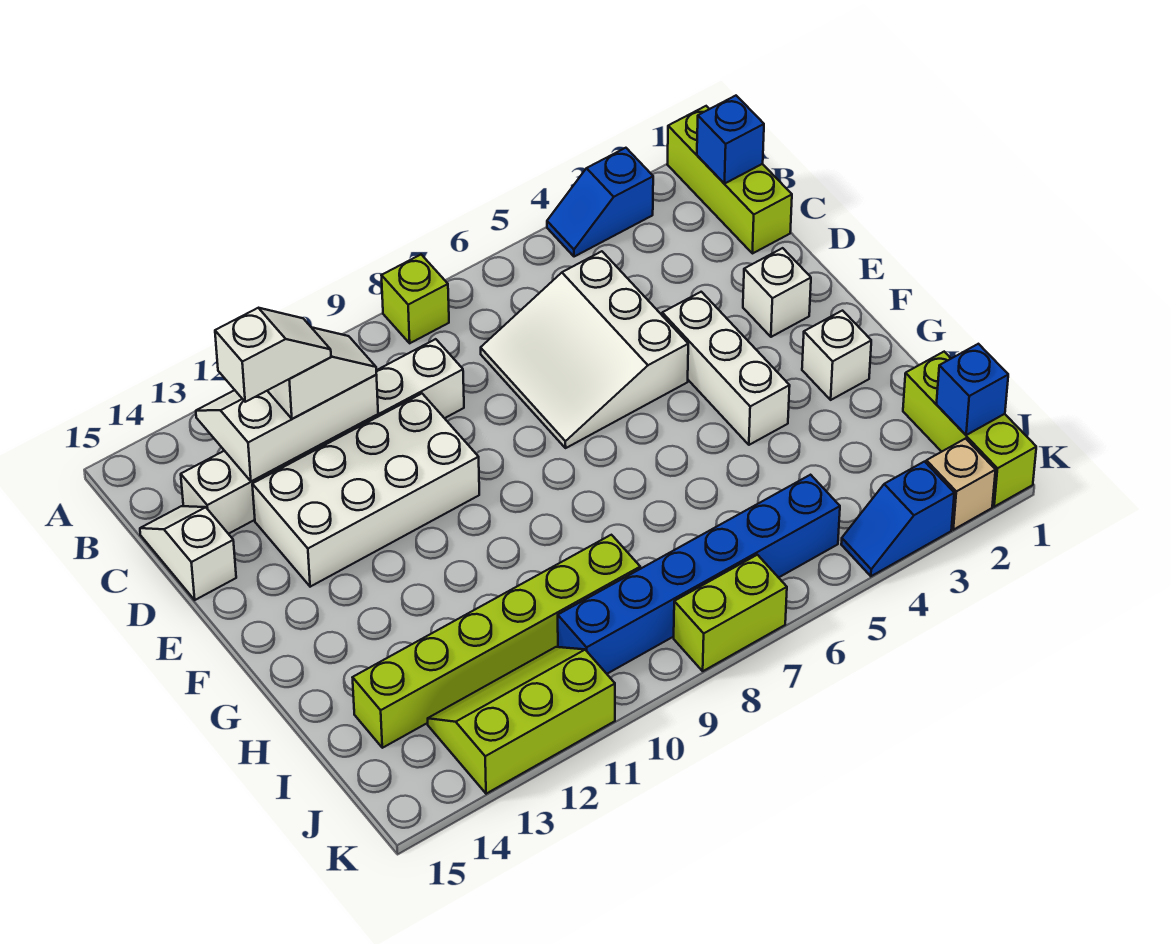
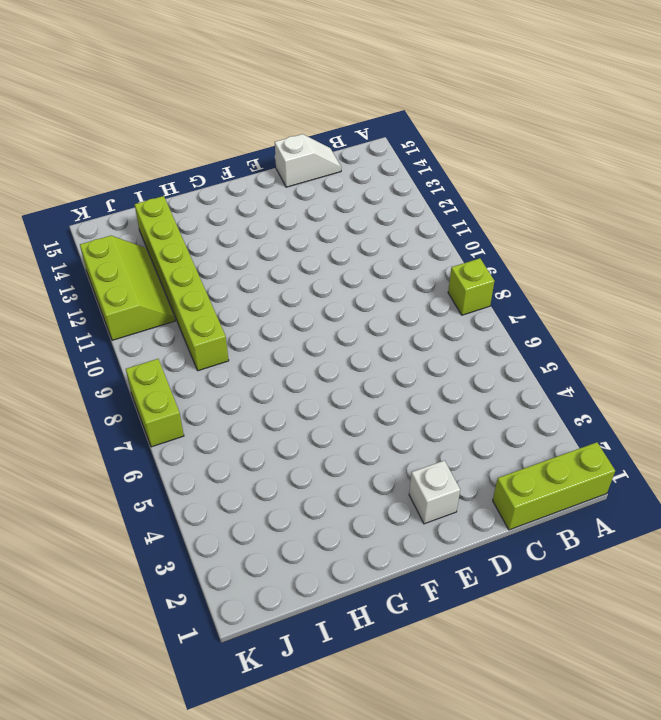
none -> blue slope A3:A4 level 1 top 3
none -> white slope C5:E7 level 1 top 5
none -> white brick C9:C14 level 1

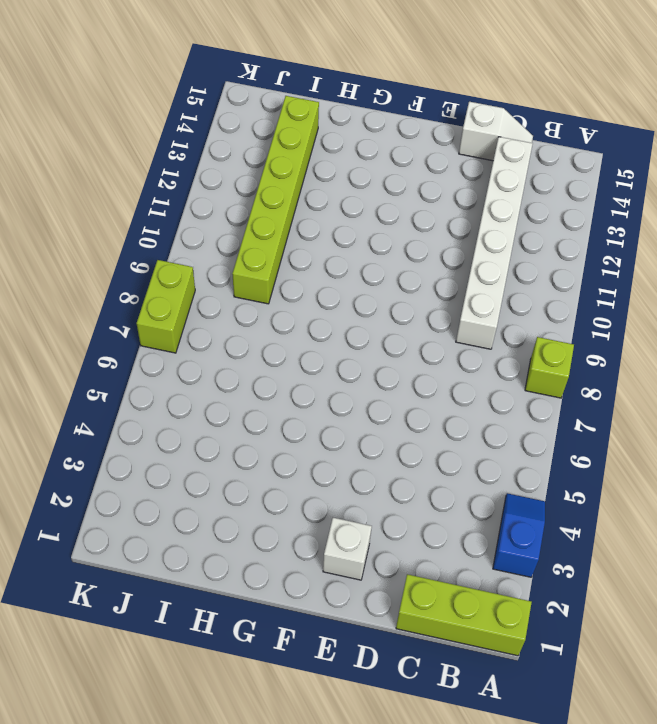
none -> white slope C5:E7 level 1 top 5
none -> white brick D10:E13 level 1
none -> white brick E4:G4 level 1

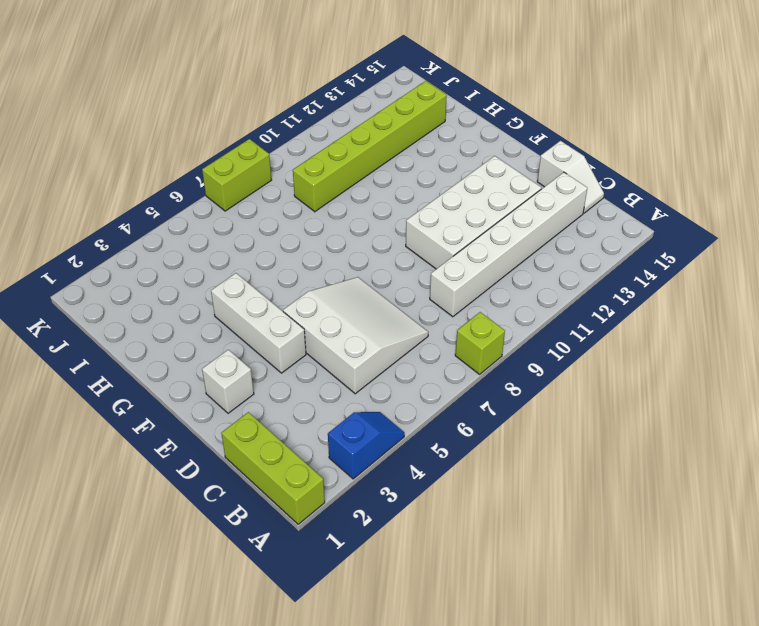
none -> white brick G2 level 1
none -> lime brick I1:K1 level 1
none -> blue brick J5:J10 level 1

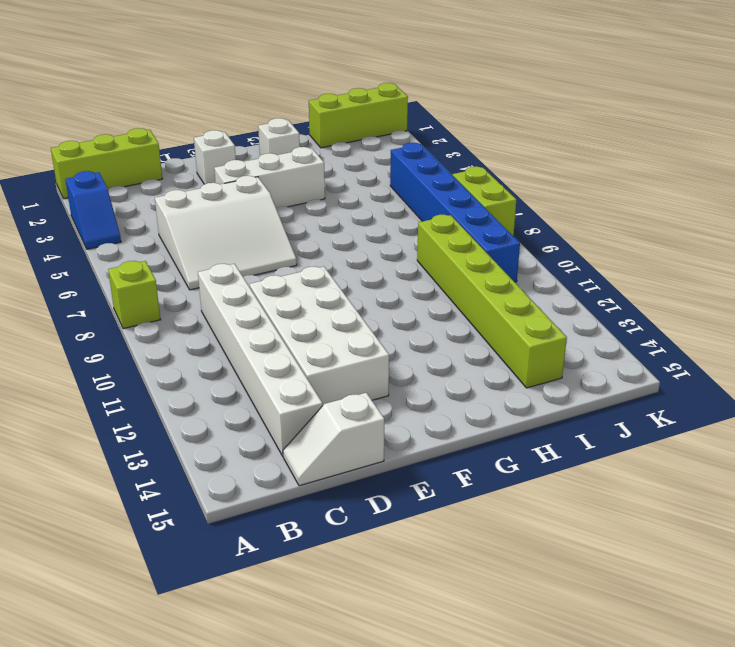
none -> lime slope J11:K13 level 1 top K
none -> tan brick K2 level 1
none -> blue slope K3:K4 level 1 top 3

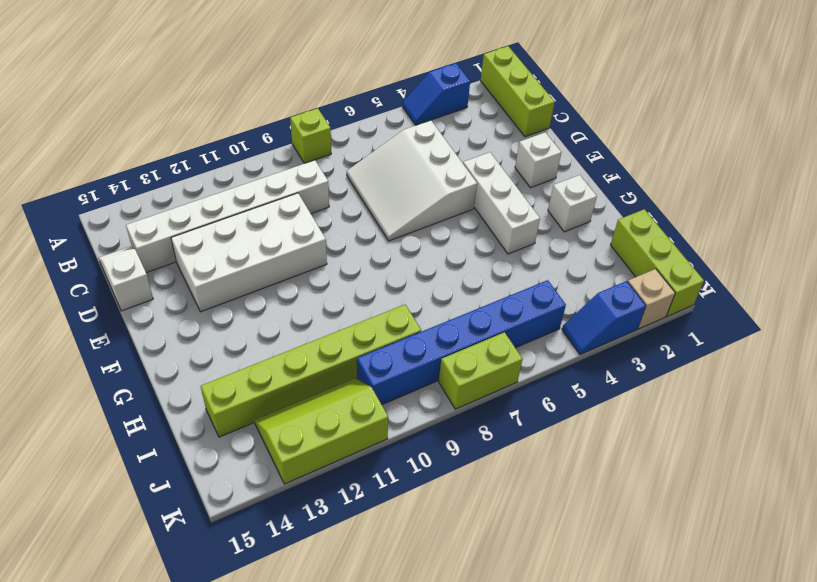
none -> blue brick B1 level 2
none -> white slope B11:C13 level 2 top C
none -> blue brick J1 level 2

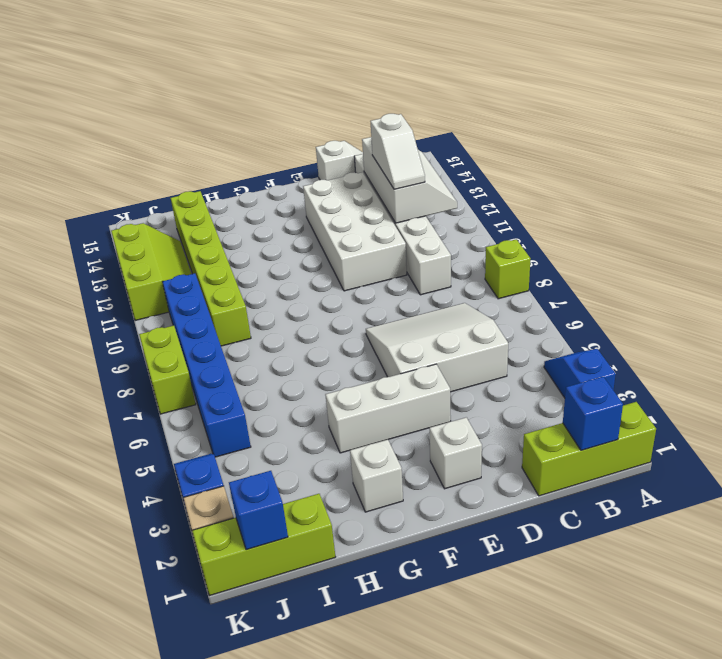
none -> white slope C12:C13 level 4 top 13

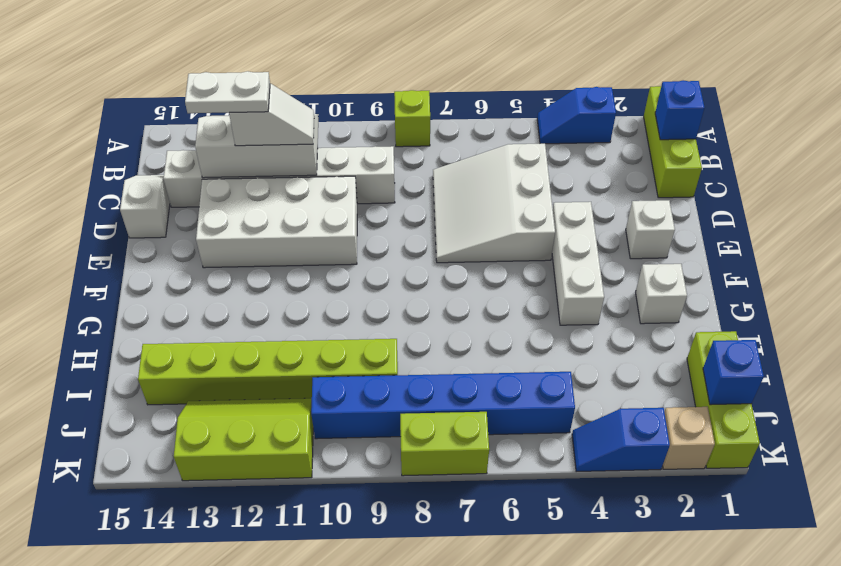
white plate C12:C13 level 4 -> white slope C12:C13 level 4 top 13

